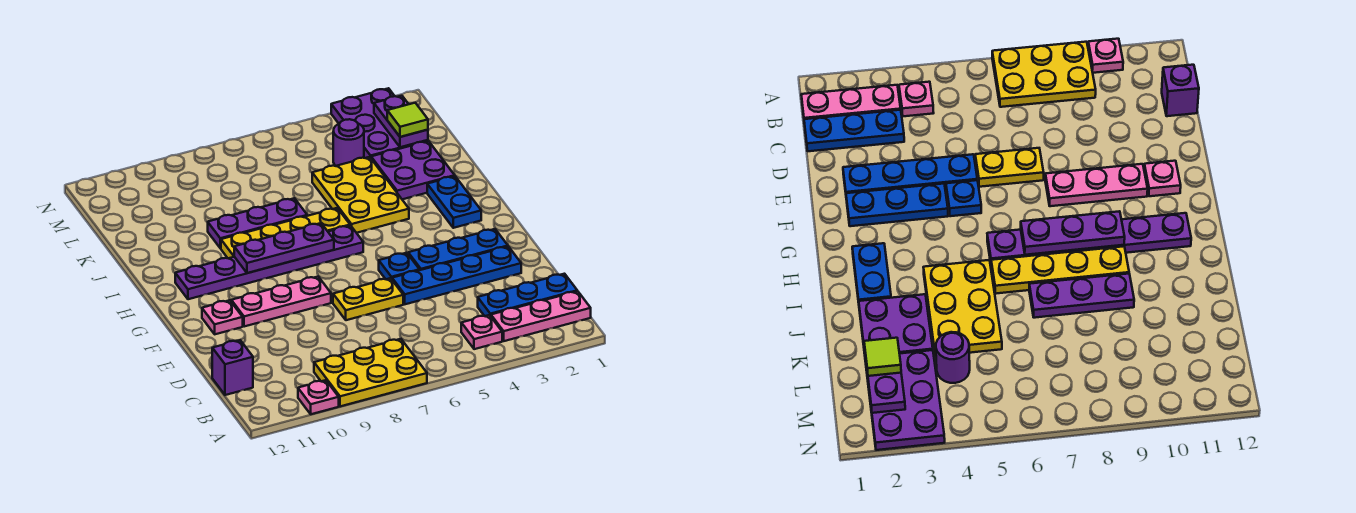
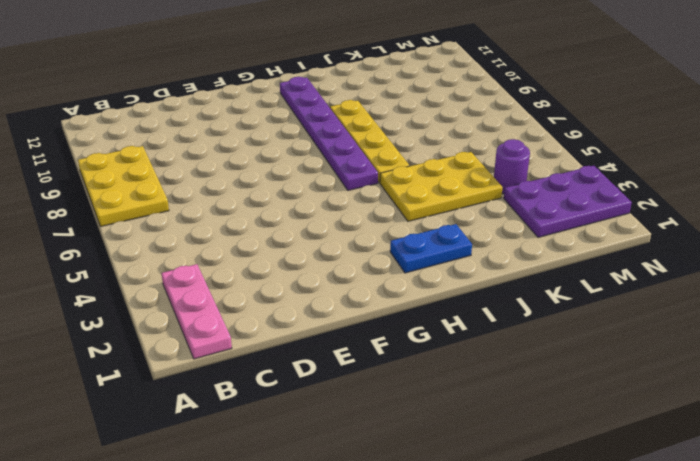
none -> pink plate A10 level 1
none -> pink plate B4 level 1
none -> blue plate C1:C3 level 1

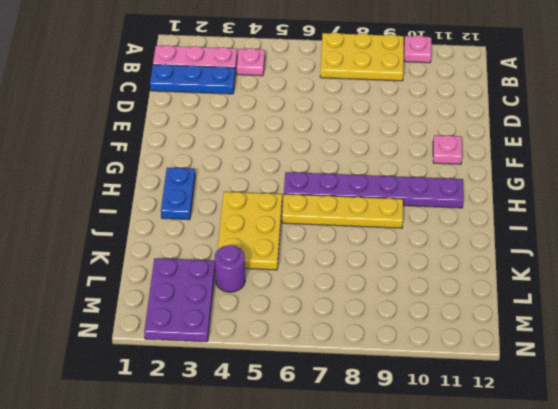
none -> purple brick C12 level 1
none -> blue plate E2:E5 level 1
none -> yellow plate E6:E7 level 1

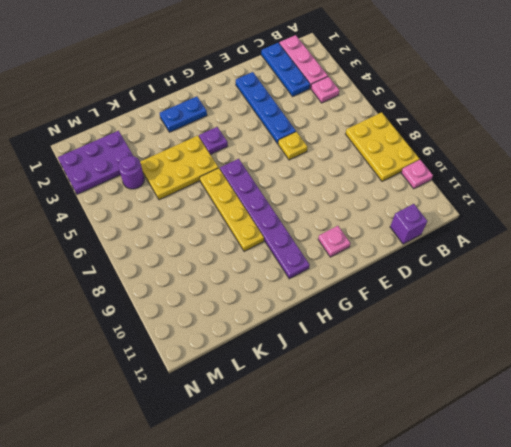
yellow plate E6 level 1 -> yellow plate E6:E7 level 1
purple plate H4 level 1 -> none
none -> blue plate F2:F4 level 1
none -> blue plate F5 level 1
none -> pink plate F8:F10 level 1

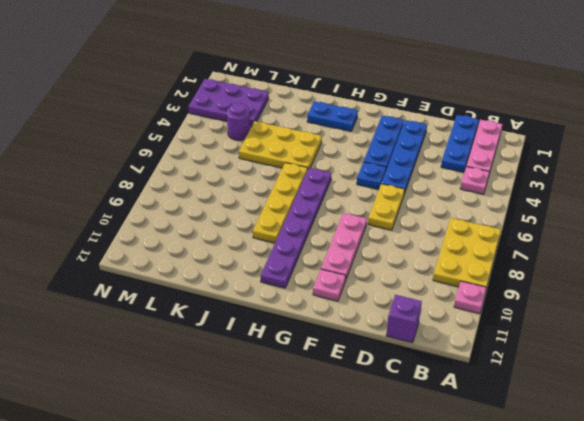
none -> purple plate J2:K3 level 1
none -> purple plate J7:J9 level 1
none -> purple plate H7:H9 level 2

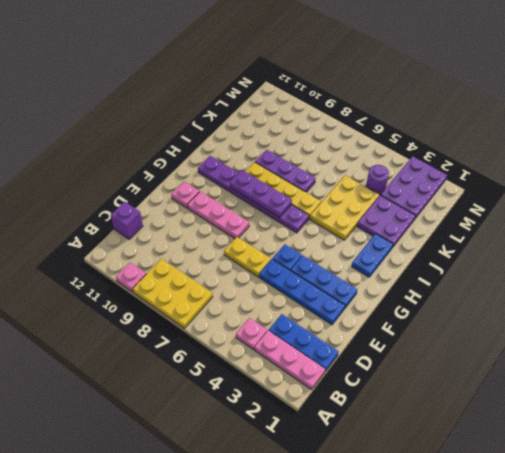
none -> purple plate L2:M2 level 2
none -> lime tile L2 level 3

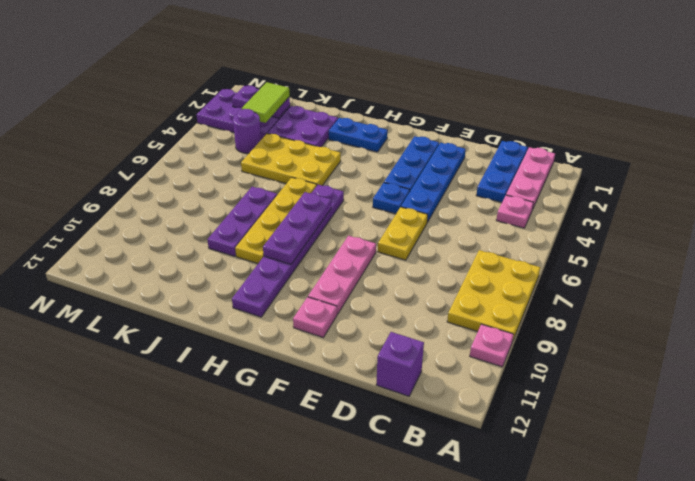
lime tile L2:L3 level 3 -> lime tile L2 level 3

